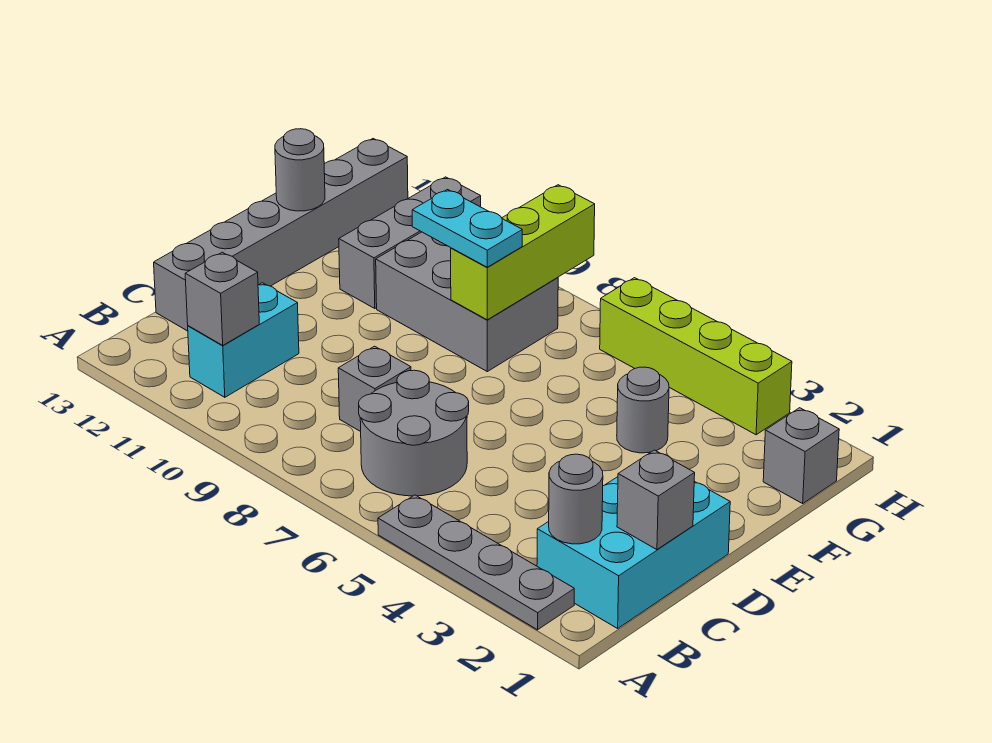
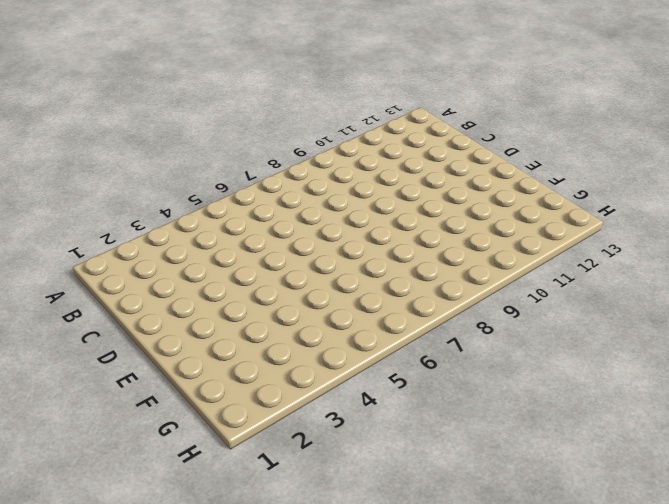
none -> grey plate A2:A5 level 1
none -> cyan brick B1:D2 level 1
none -> grey round brick B6:C7 level 1

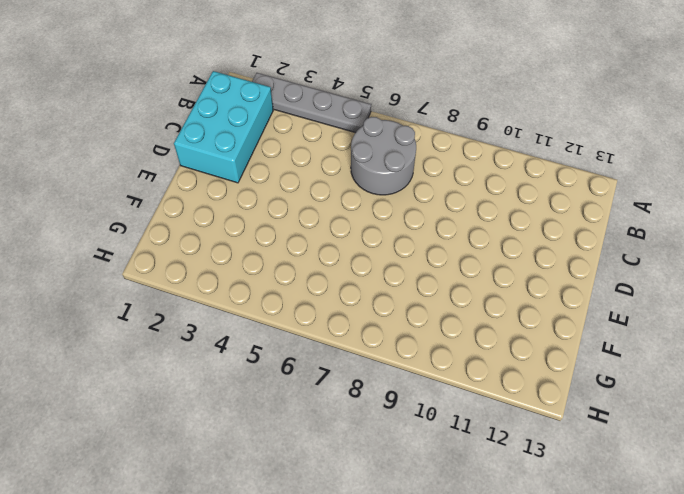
none -> cyan brick B11:C11 level 1
none -> grey brick C8 level 1
none -> grey brick C13:H13 level 1

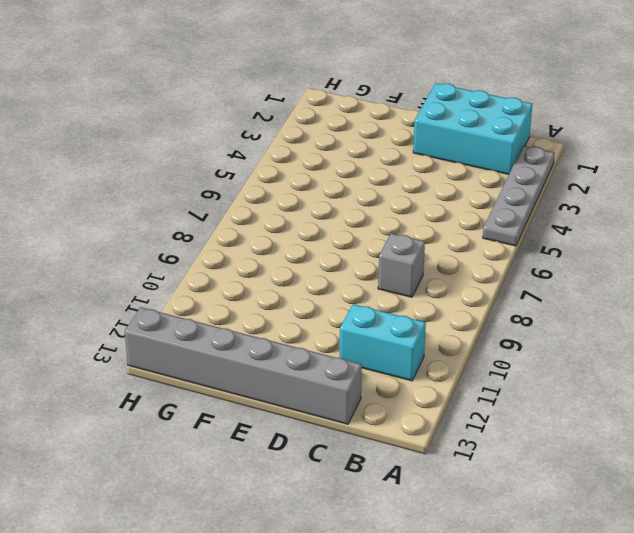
none -> grey round brick B6:C7 level 1
none -> grey round brick F4 level 1
none -> grey brick F8:G10 level 1

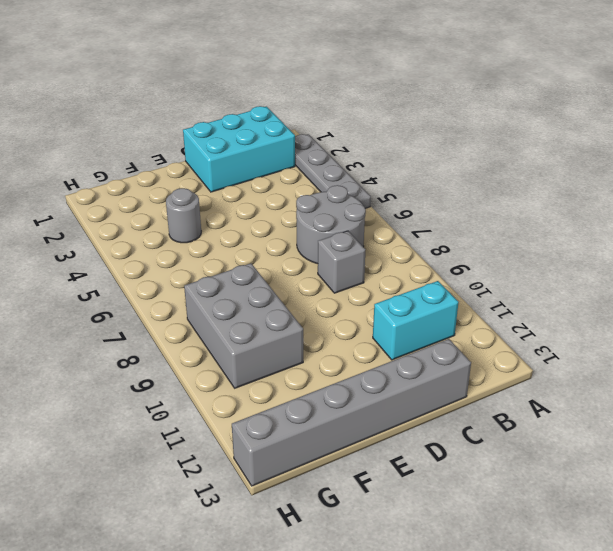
none -> grey brick F11:H11 level 1
none -> grey brick G1 level 1
none -> lime brick H3:H6 level 1

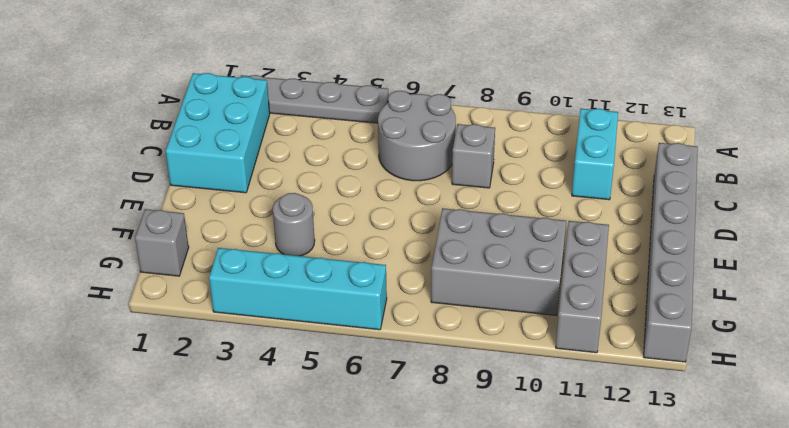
cyan brick H3:H6 level 1 -> lime brick H3:H6 level 1
none -> grey round brick B2 level 2
none -> grey brick B11 level 2
none -> grey brick C1 level 2

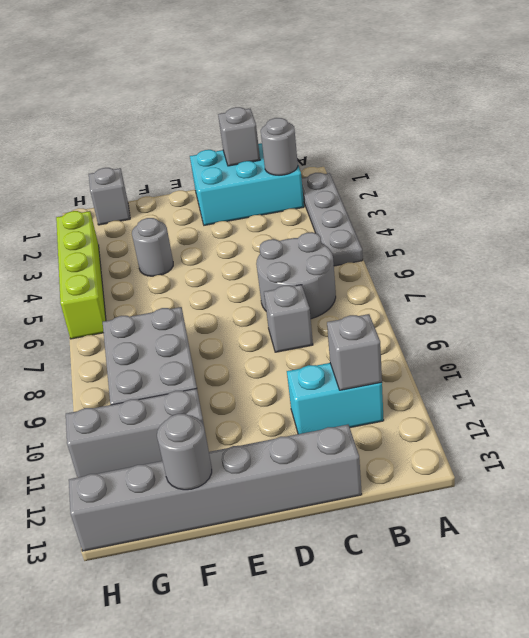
none -> lime brick F8:H8 level 2
none -> cyan plate F8:F9 level 3

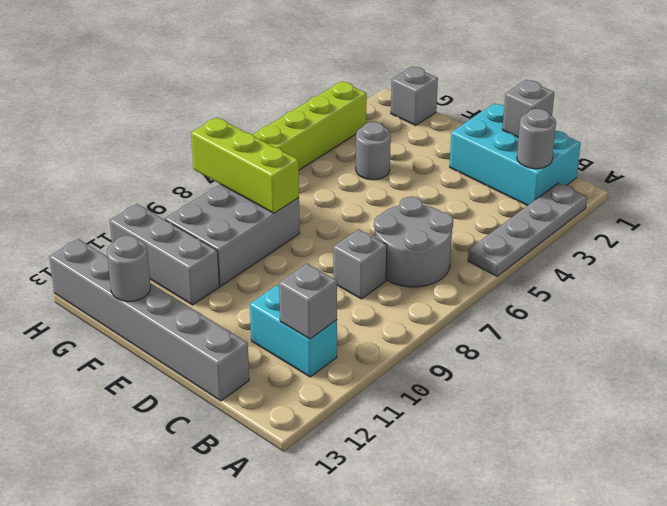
none -> cyan plate F8:F9 level 3

